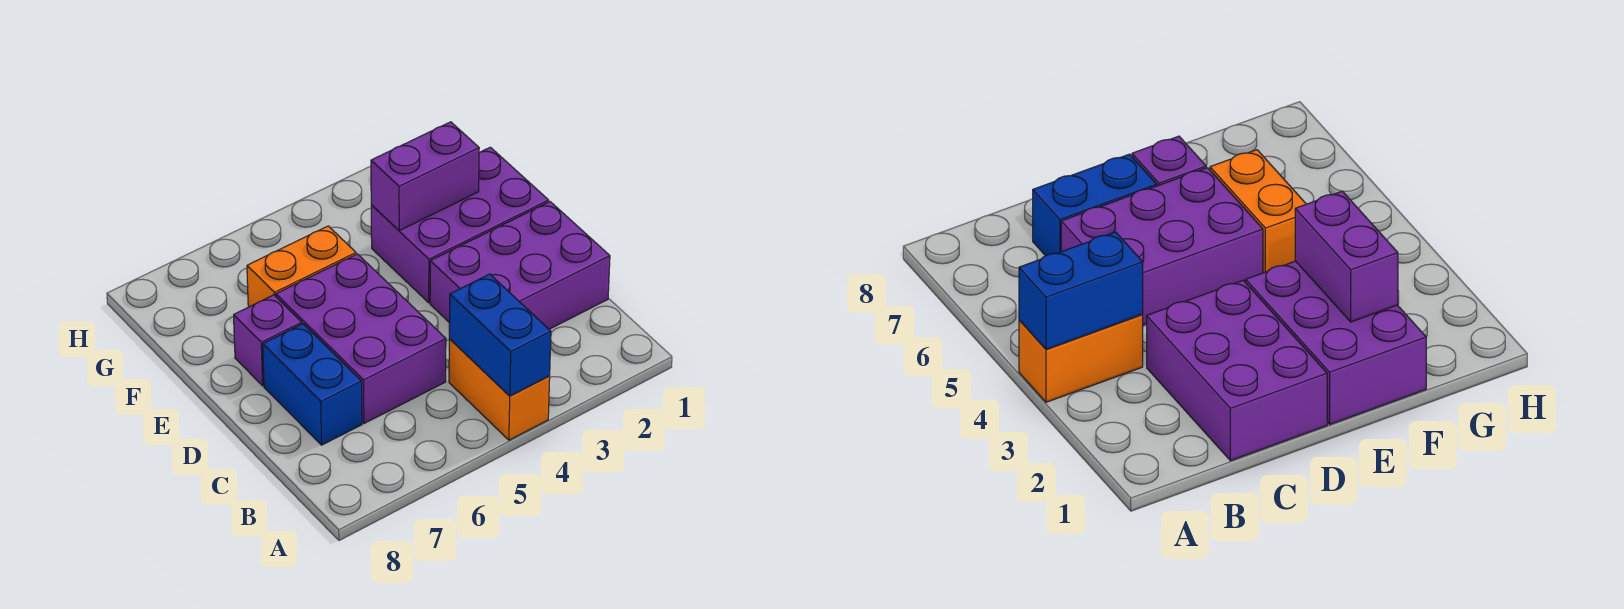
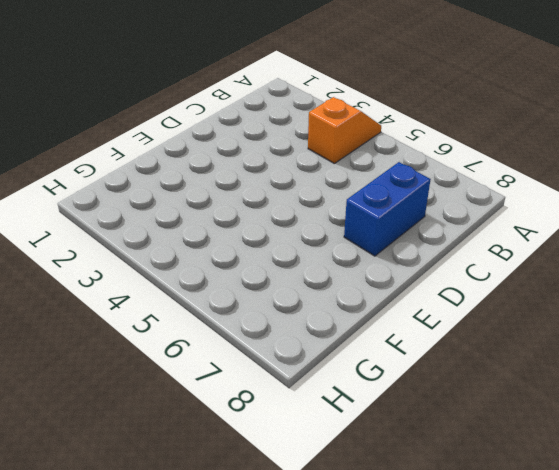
orange slope A4:B4 level 1 top B -> orange brick A4:B4 level 1
none -> purple brick C1:D3 level 1
none -> purple brick C5:E6 level 1

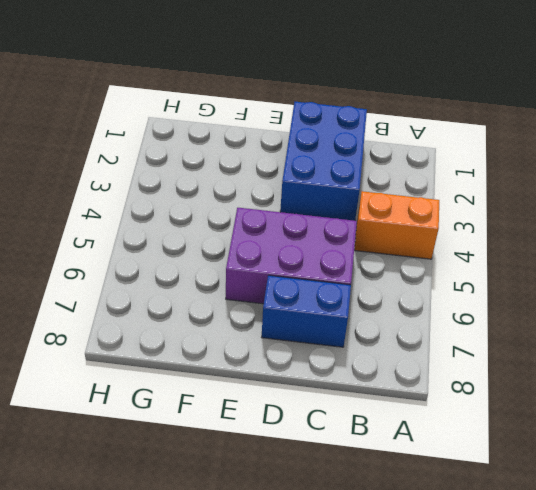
blue brick C1:D3 level 1 -> purple brick C1:D3 level 1
none -> purple brick E1:F3 level 1
none -> purple brick E7 level 1

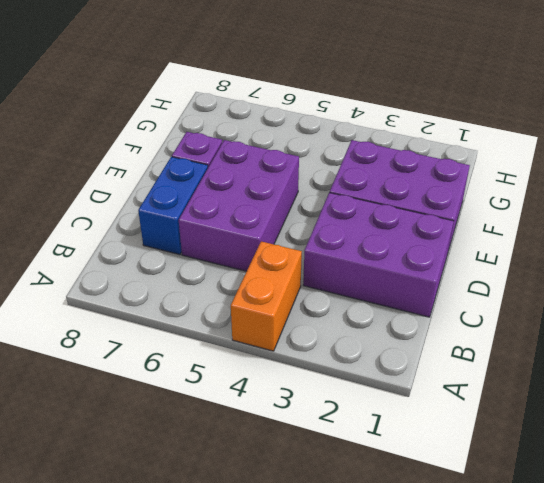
none -> orange brick F5:F6 level 1
none -> blue brick A4:B4 level 2

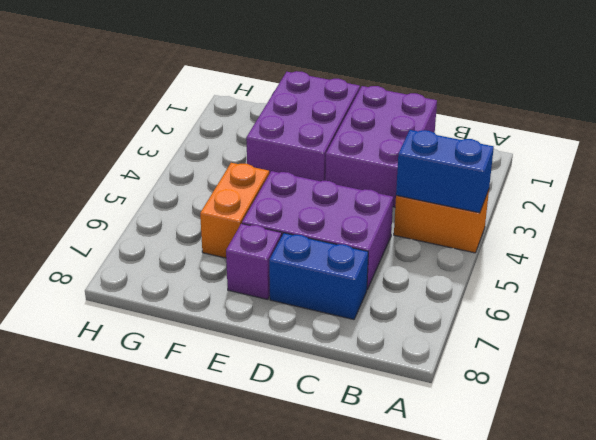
none -> purple brick F2:F3 level 2

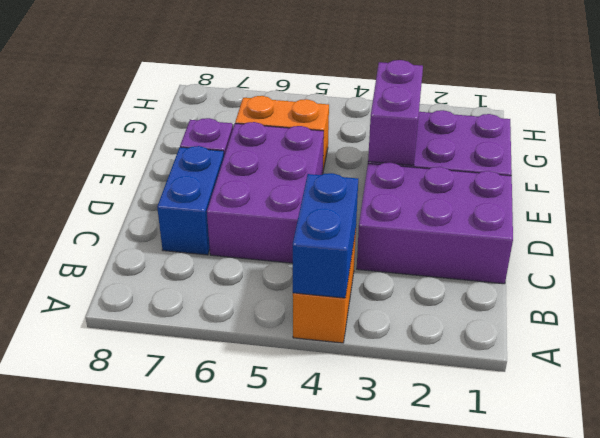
purple brick E3:F3 level 2 -> purple brick F2:F3 level 2

